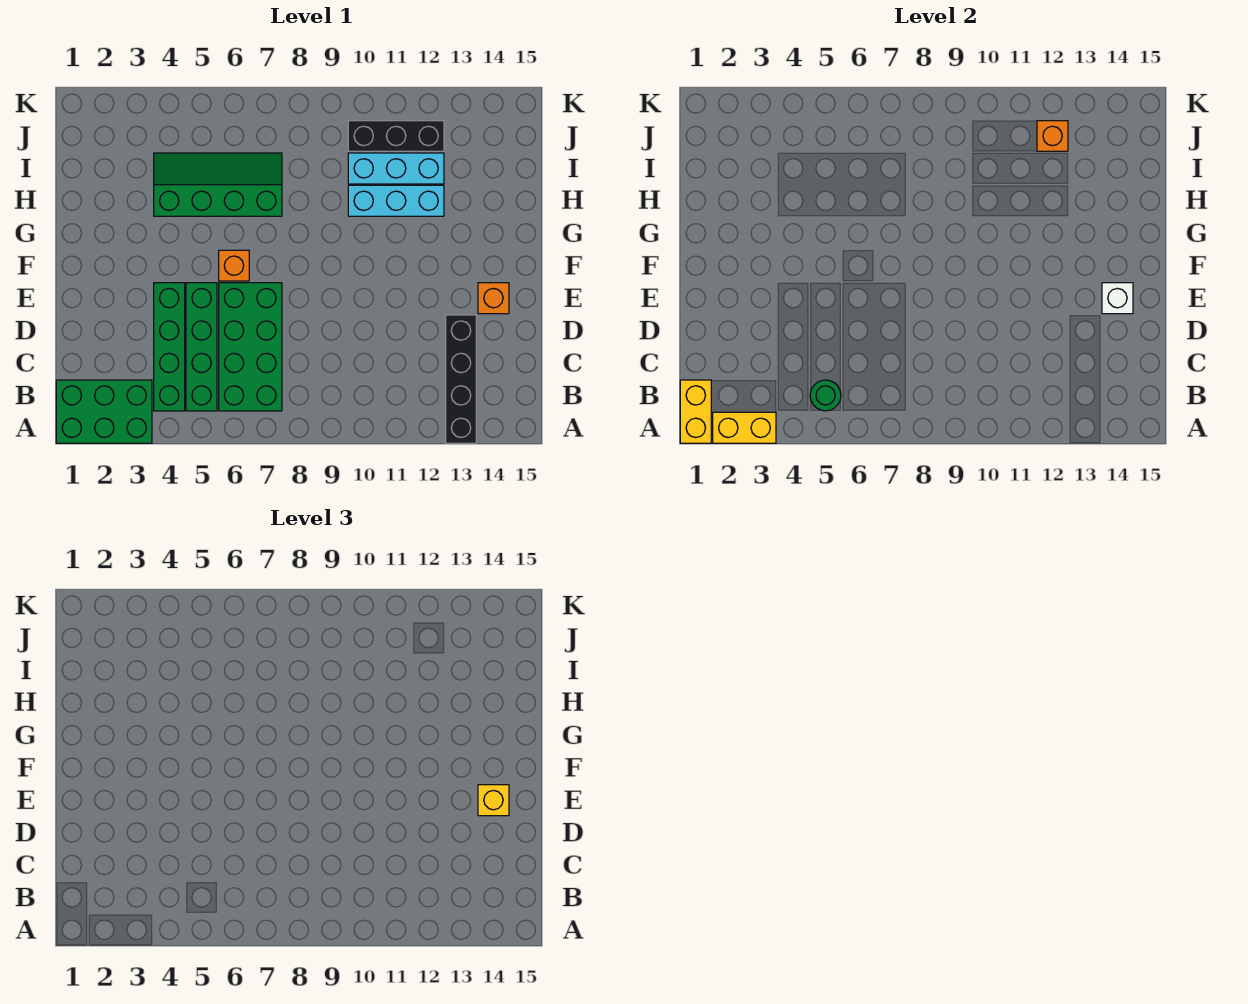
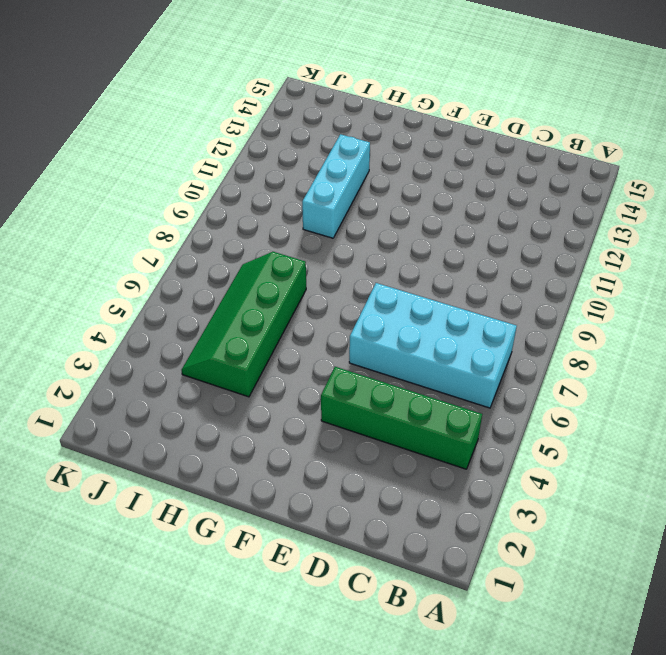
cyan brick B6:E7 level 1 -> green brick B6:E7 level 1
none -> green brick A1:B3 level 1
none -> black brick A13:D13 level 1
none -> green brick B5:E5 level 1

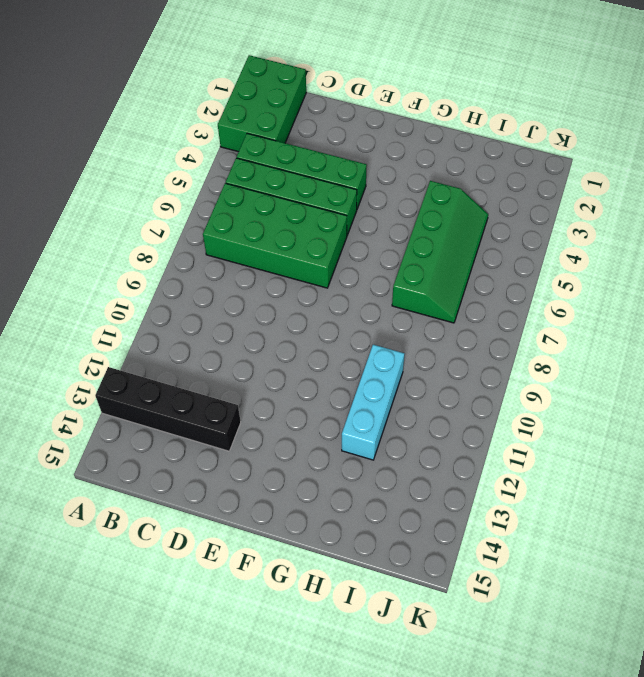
none -> orange brick E14 level 1
none -> orange brick F6 level 1
none -> cyan brick I10:I12 level 1

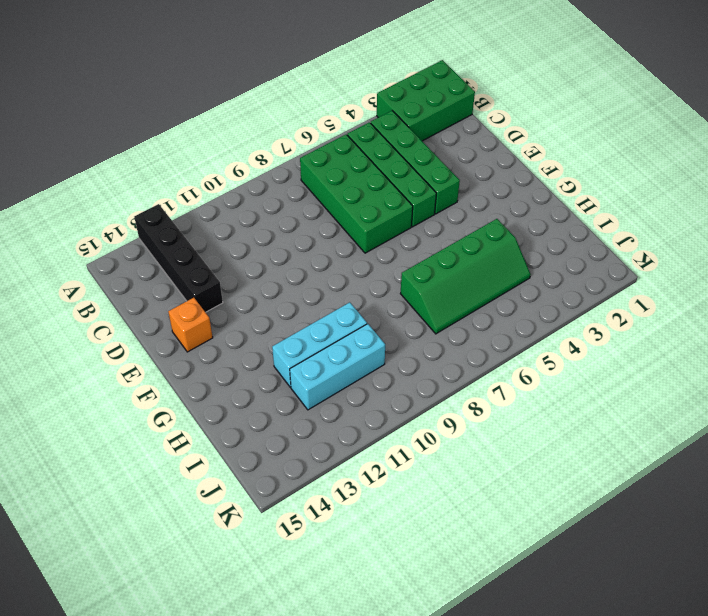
none -> orange brick F6 level 1
none -> black brick J10:J12 level 1
none -> yellow brick A1:B1 level 2

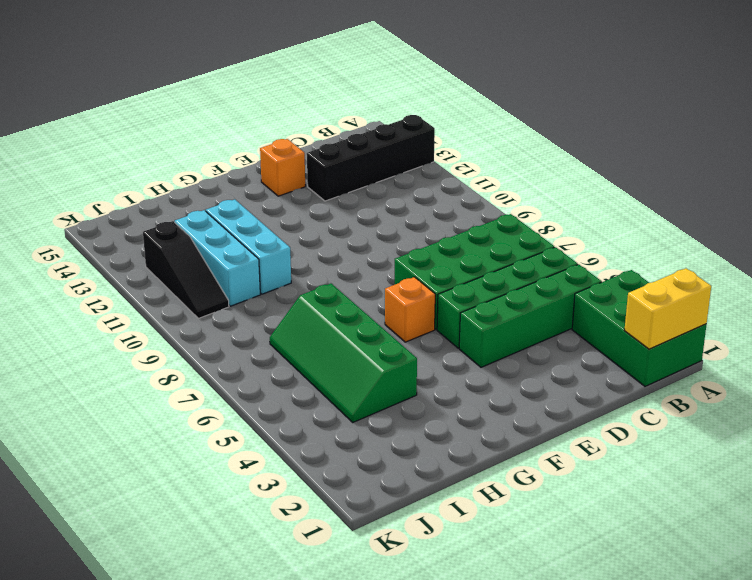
black slope J10:J12 level 1 top 12 -> black brick J10:J12 level 1
none -> yellow brick A2:A3 level 2
none -> green round brick B5 level 2
none -> white brick E14 level 2

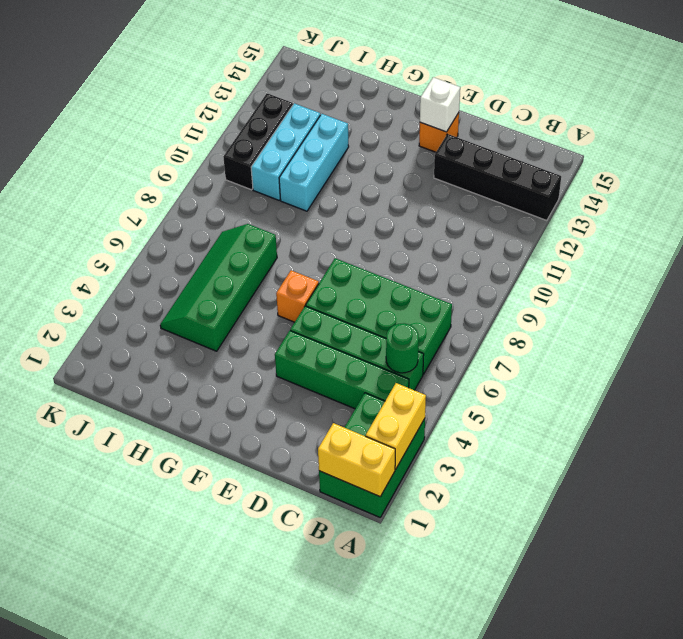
none -> orange brick J12 level 2
none -> yellow brick E14 level 3

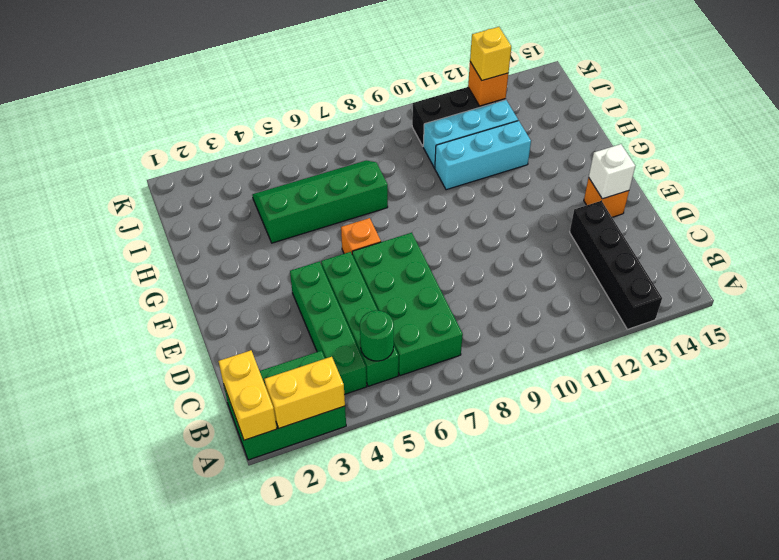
yellow brick J12 level 3 -> yellow brick E14 level 3

